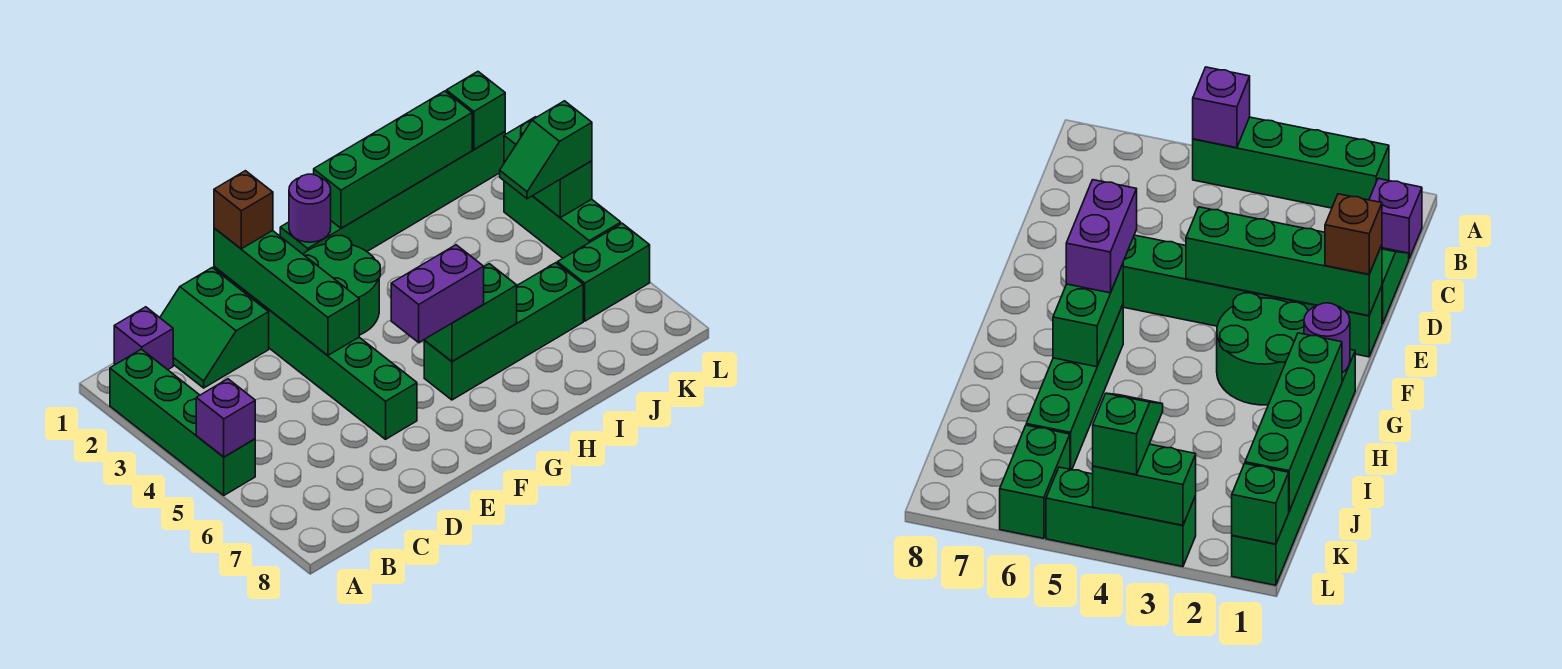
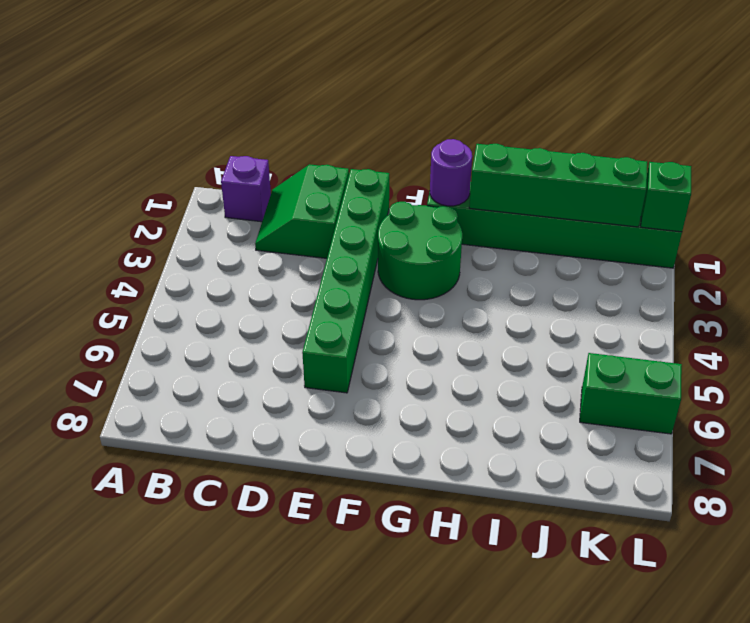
none -> green brick A2:A5 level 1
none -> green brick G6:J6 level 1
none -> green brick L3:L5 level 1

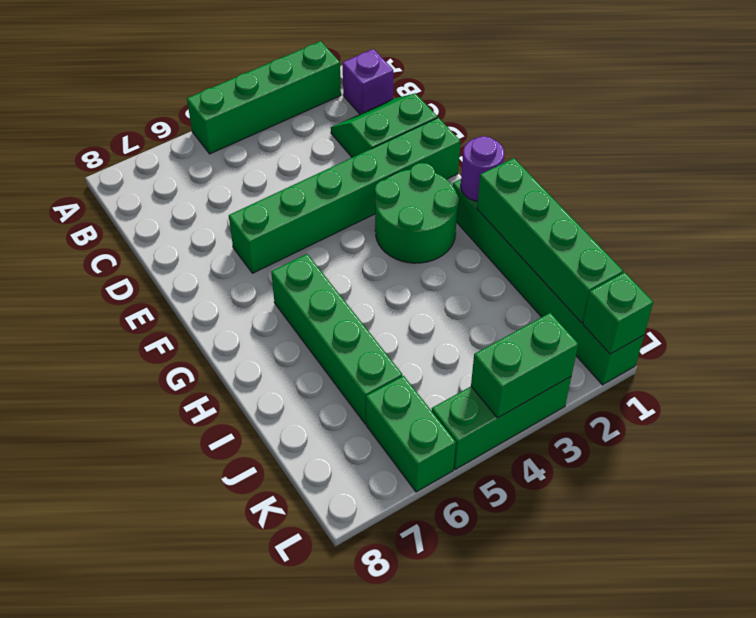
none -> purple brick A5 level 2
none -> green brick E1:E4 level 2
none -> green brick G6:H6 level 2

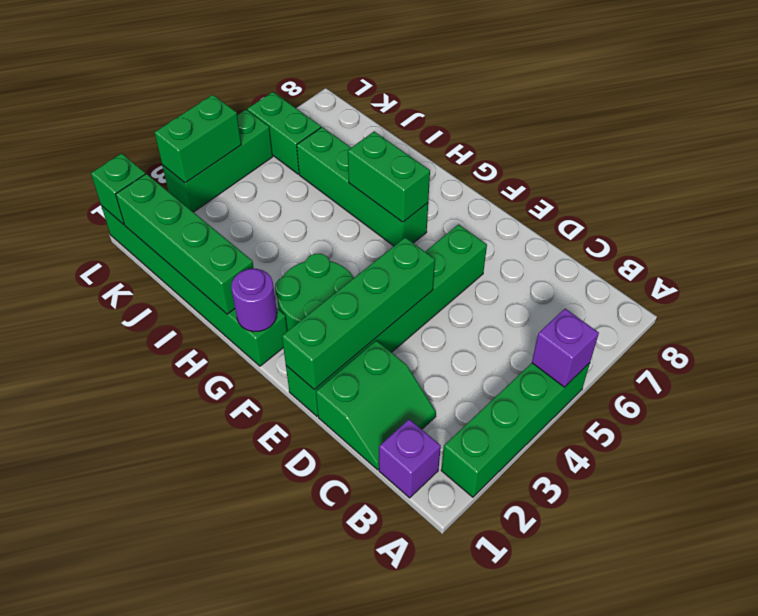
none -> brown brick E1 level 3
none -> purple brick F6:G6 level 3
none -> green slope K4:L4 level 3 top L

